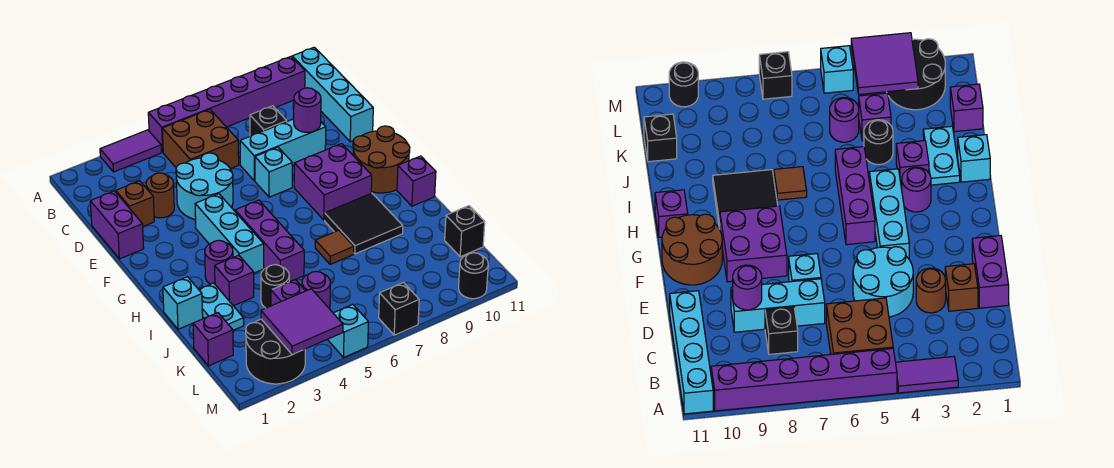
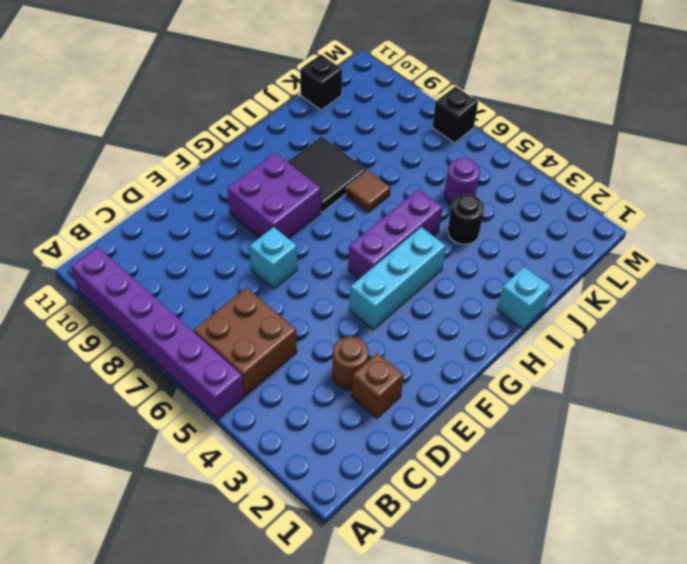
none -> purple tile A3:A4 level 1
none -> cyan brick A11:D11 level 1
none -> black brick C8 level 1
none -> purple brick D1:E1 level 1

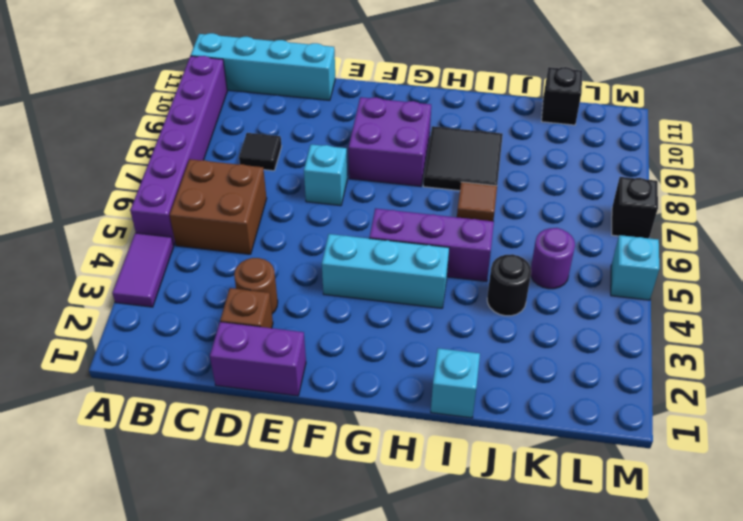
black tile C8 level 1 -> black brick C8 level 1
none -> cyan round brick D4:E5 level 1
none -> cyan brick D7:D9 level 1
none -> brown round brick F10:G11 level 1
none -> purple round brick H3 level 1

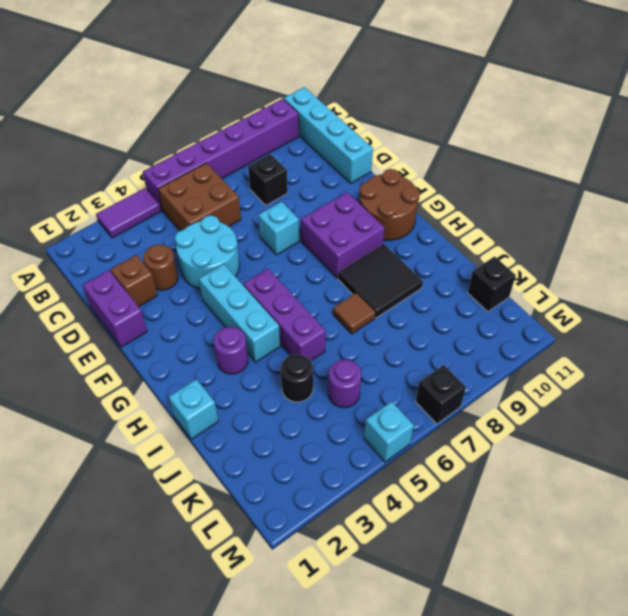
none -> cyan brick D7:D9 level 1
none -> purple brick H11 level 1
none -> cyan plate I2:J2 level 1
none -> purple brick I3 level 1

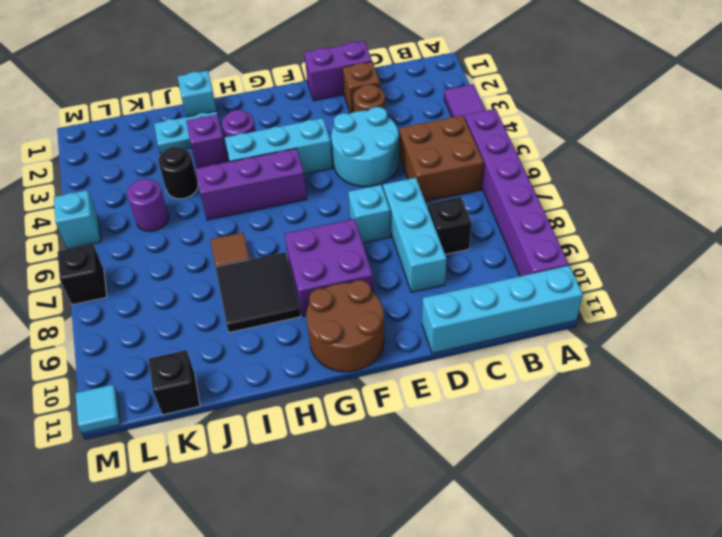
cyan tile M11 level 1 -> none
none -> purple brick H11 level 1
none -> purple brick K1 level 1
none -> purple brick K4 level 1
none -> black round brick L2:M3 level 1

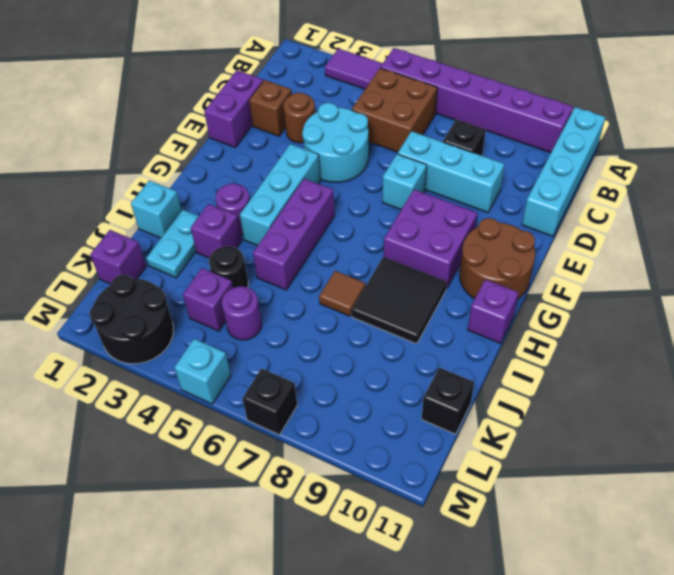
none -> black round brick M10 level 1
none -> purple round brick D9 level 2
none -> purple tile L3:M4 level 2

